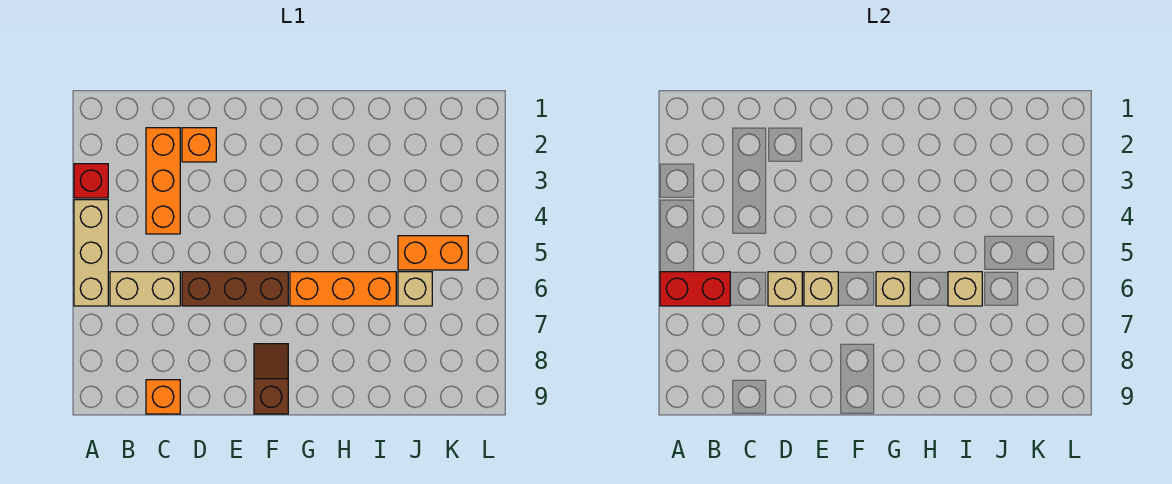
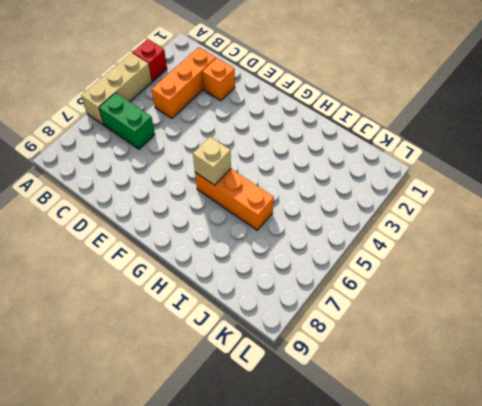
green brick B6:C6 level 1 -> tan brick B6:C6 level 1
none -> orange brick C9 level 1
none -> brown brick D6:F6 level 1
none -> brown slope F8:F9 level 1 top 9

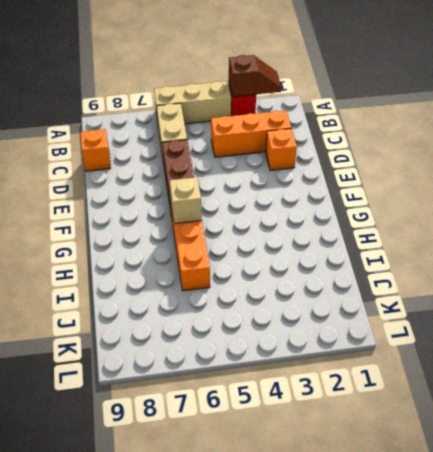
brown slope A2:A3 level 2 top 3 -> brown slope F8:F9 level 1 top 9
none -> orange brick J5:K5 level 1
none -> tan brick J6 level 1
none -> red brick A6:B6 level 2

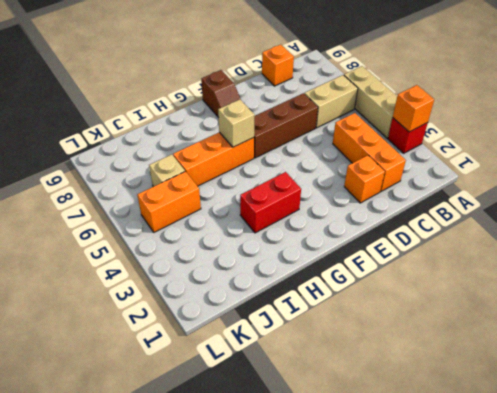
orange brick A3 level 2 -> none
red brick G3:H3 level 1 -> red brick A6:B6 level 2
none -> tan brick D6 level 2
none -> tan brick E6 level 2
none -> tan brick I6 level 2

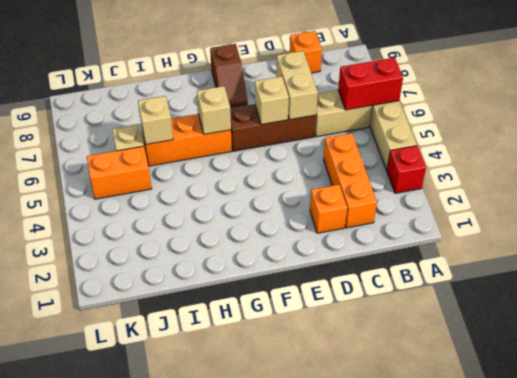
tan brick D6:D7 level 2 -> tan brick D6 level 2

